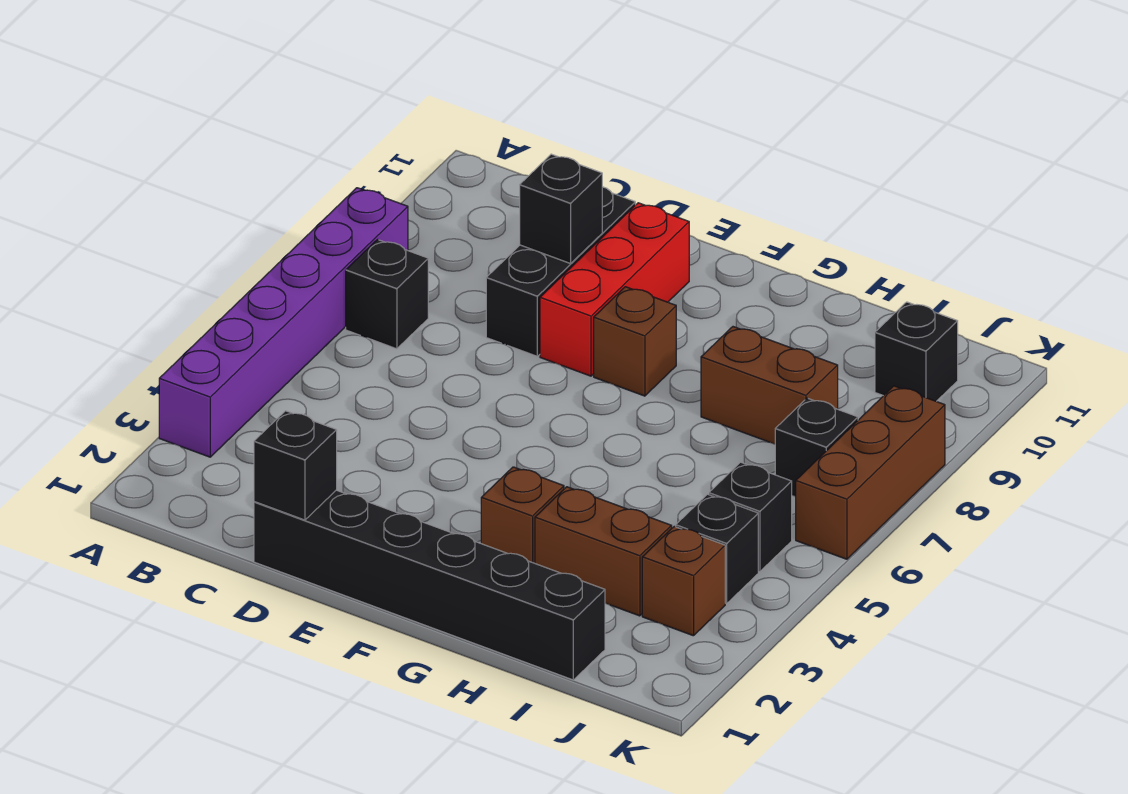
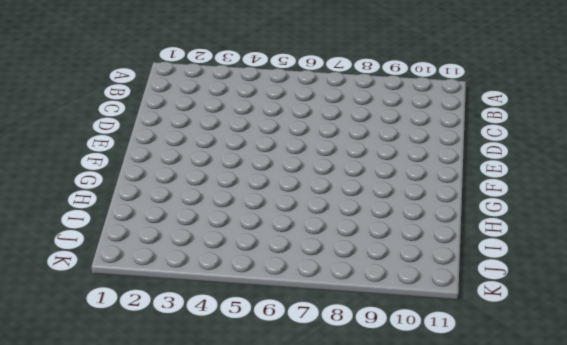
none -> purple brick A3:A8 level 1
none -> black brick B7 level 1
none -> black brick D1:I1 level 1

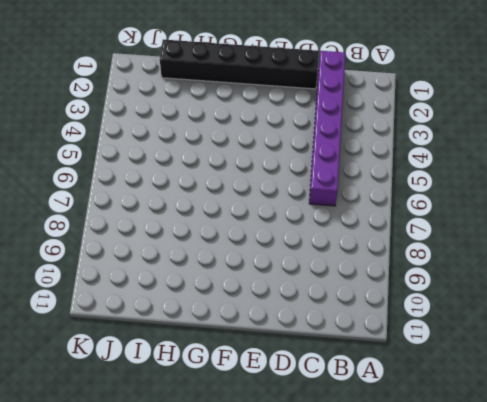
purple brick C1:C6 level 1 -> purple brick A3:A8 level 1
none -> black brick B7 level 1
none -> black brick D8:D10 level 1
none -> red brick E8:E10 level 1

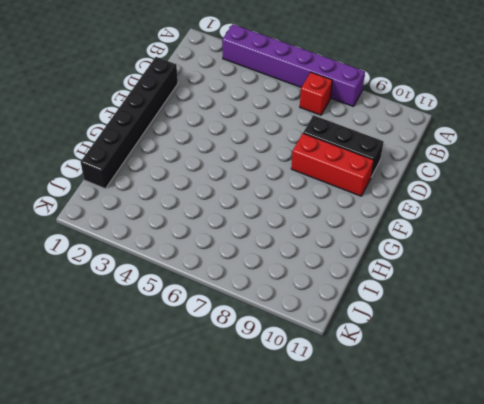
red brick B7 level 1 -> black brick B7 level 1
none -> brown brick F8 level 1
none -> brown brick G3 level 1
none -> brown brick H3:I3 level 1

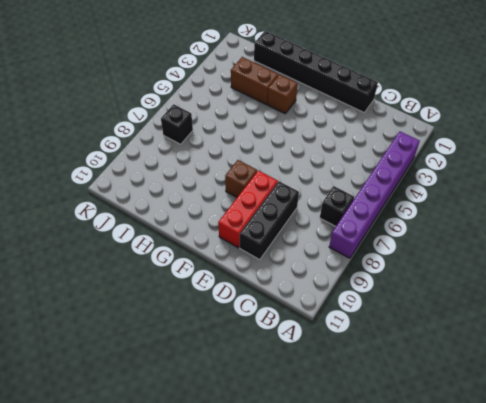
none -> brown brick H8:I8 level 1
none -> brown brick J3 level 1
none -> black brick J4 level 1

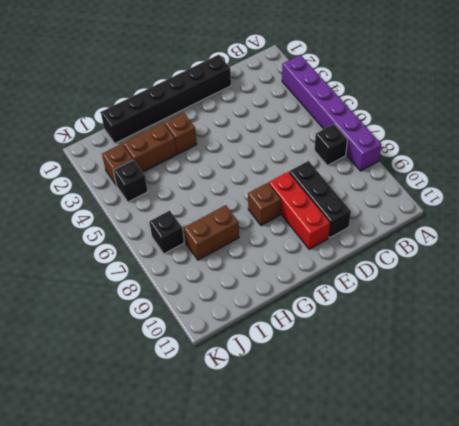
none -> black brick J5 level 1
none -> black brick J10 level 1
none -> brown brick K6:K8 level 1

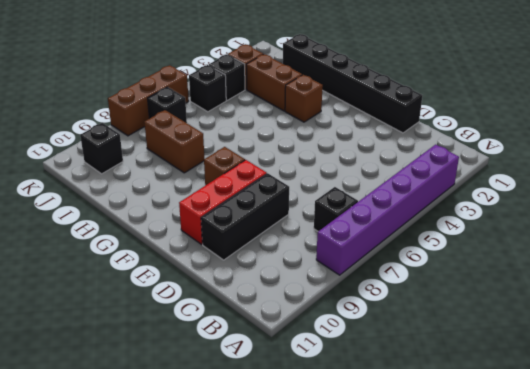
none -> black brick D1 level 2
none -> black brick D9 level 2

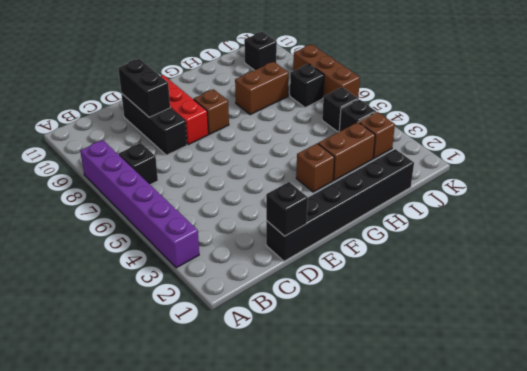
black brick D9:D10 level 2 -> black brick D9 level 2

